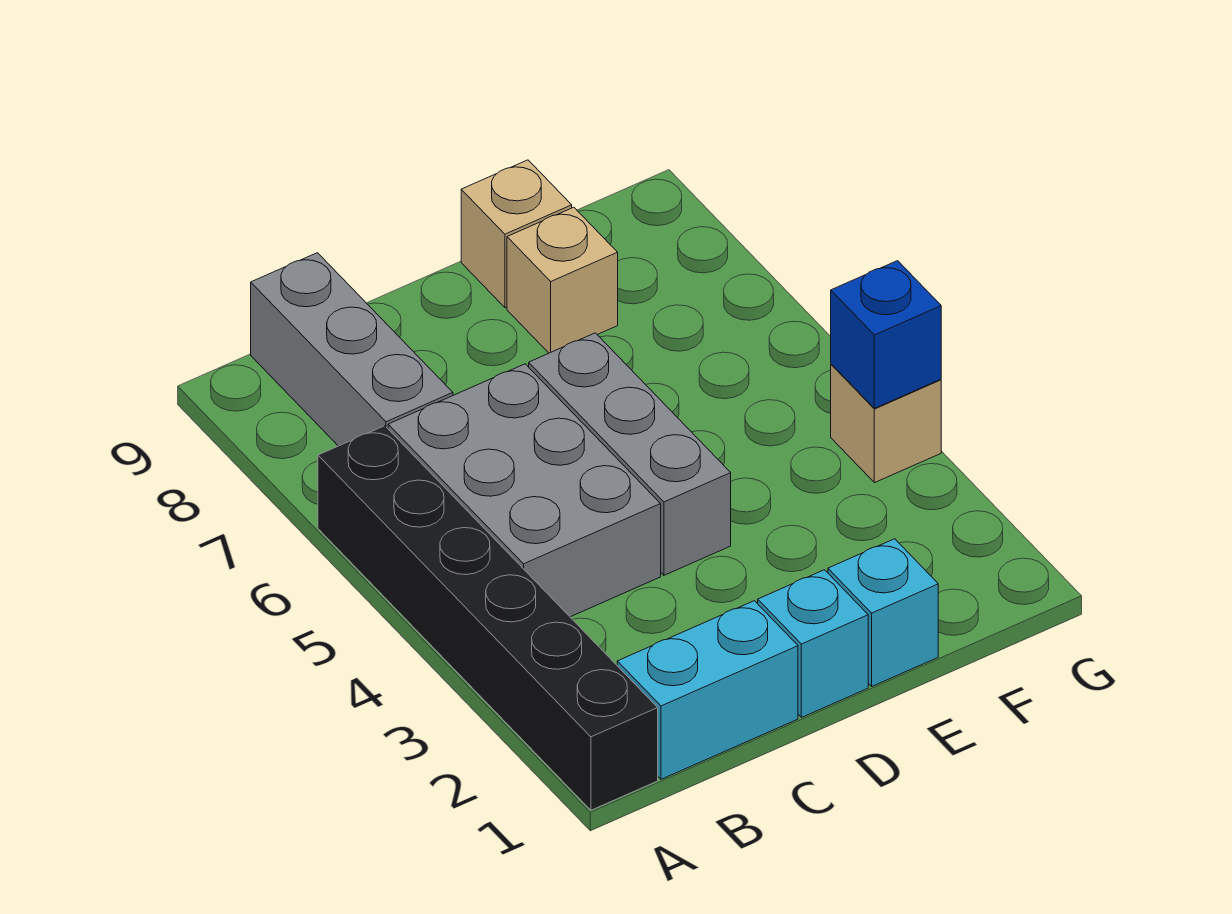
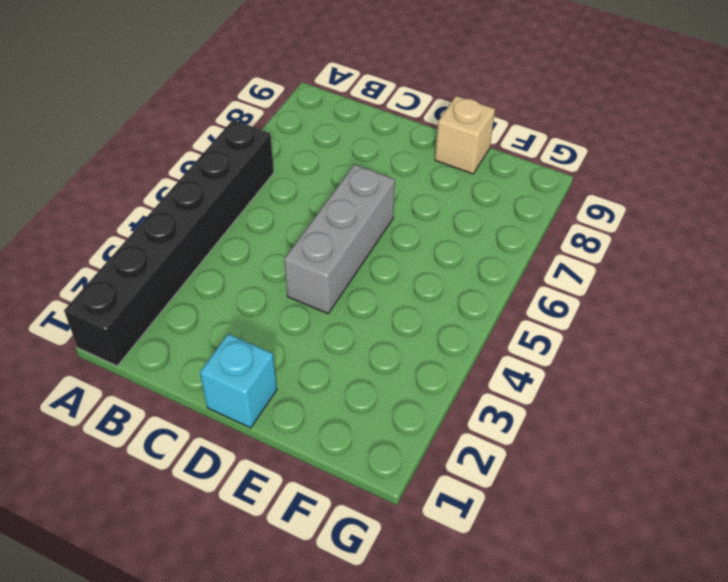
none -> cyan brick B1:C1 level 1
none -> grey brick B4:C6 level 1

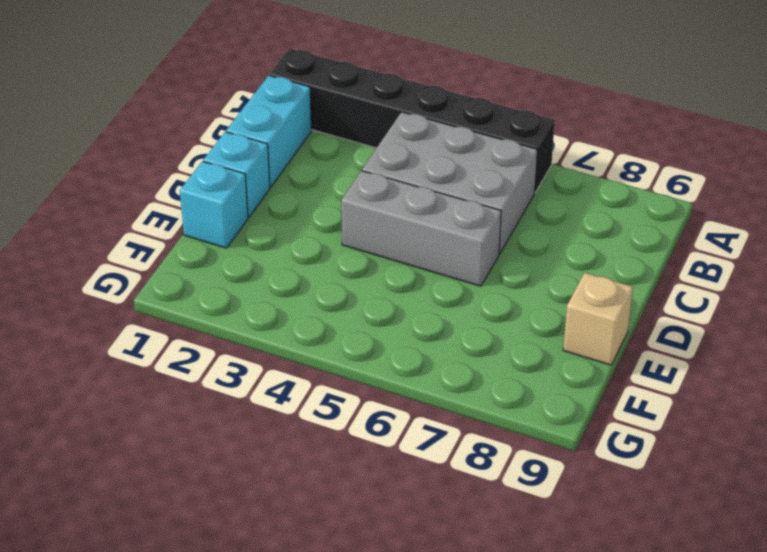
none -> grey brick B7:B9 level 1
none -> tan brick E8 level 1

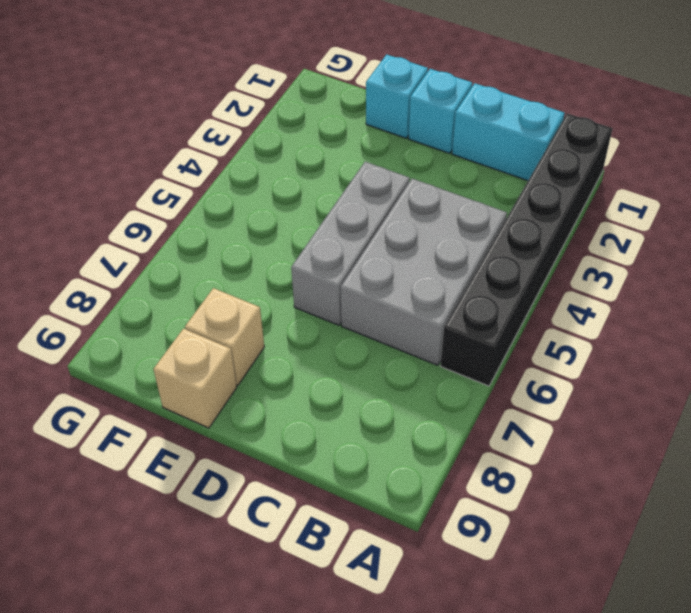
none -> grey brick B7:B9 level 1
none -> tan brick G4 level 1

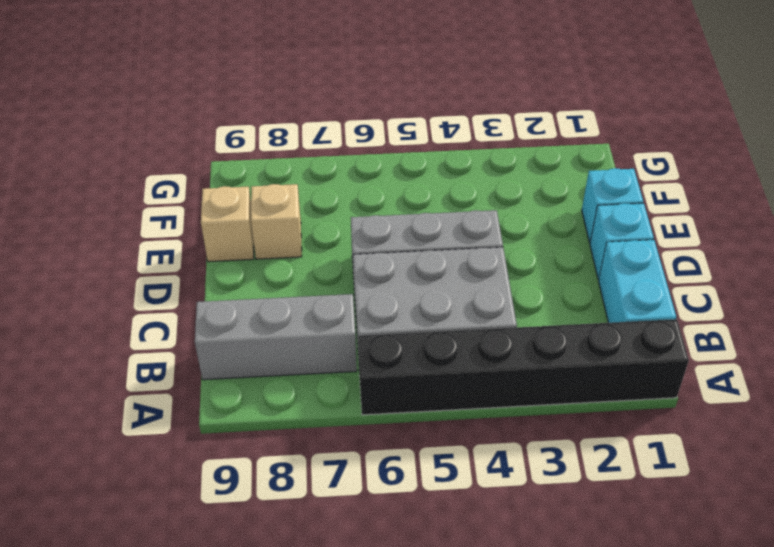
none -> tan brick G4 level 1
none -> blue brick G4 level 2

